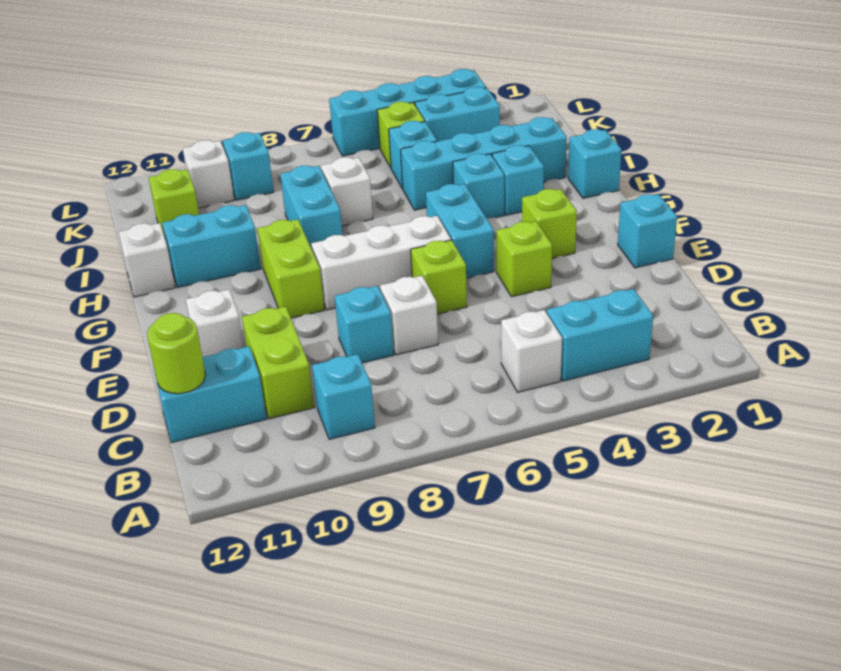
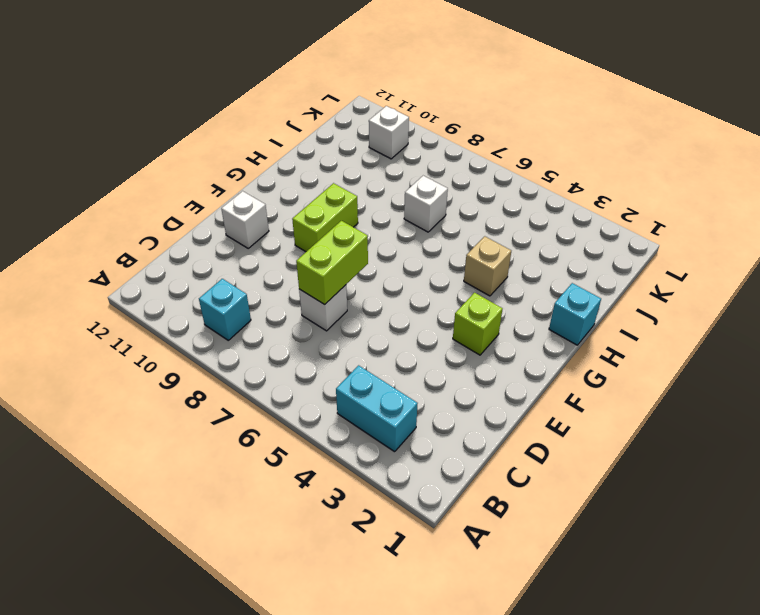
lime brick D7:E7 level 2 -> lime brick C10:D10 level 1
tan brick H4 level 1 -> cyan brick H4 level 1
none -> white brick B5 level 1
none -> cyan brick C11:C12 level 1
none -> cyan brick D8 level 1
none -> cyan brick E1 level 1

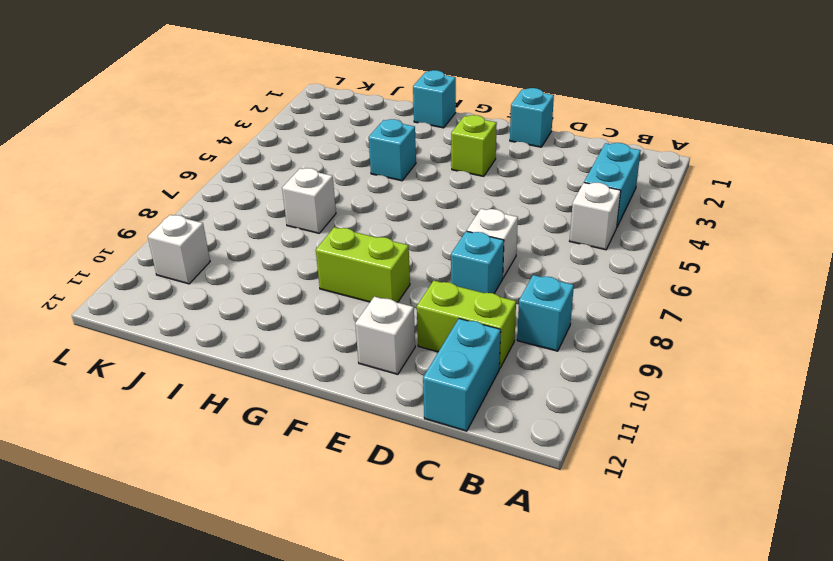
none -> lime brick E4 level 1
none -> lime brick E6 level 1
none -> cyan brick F5:G5 level 1
none -> white brick F6:F8 level 1

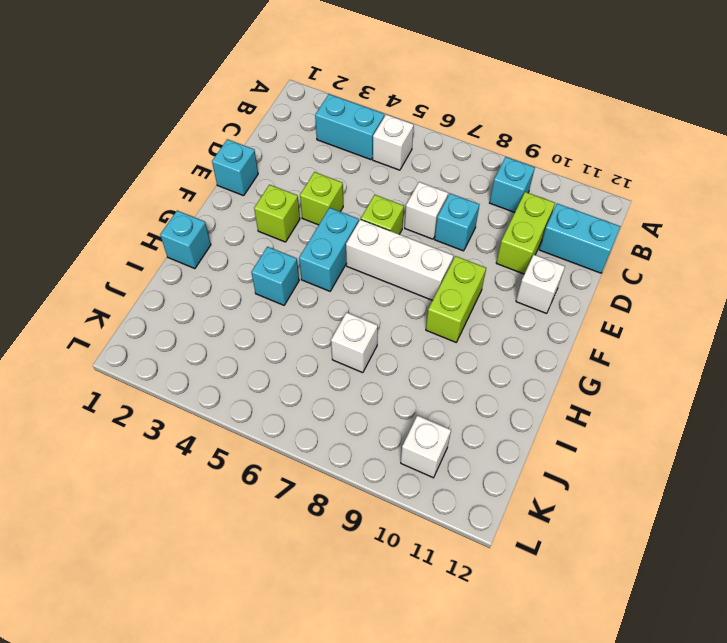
none -> cyan brick H3 level 1
none -> cyan brick H8:I8 level 1
none -> cyan brick H10:H11 level 1
none -> white brick H12 level 1

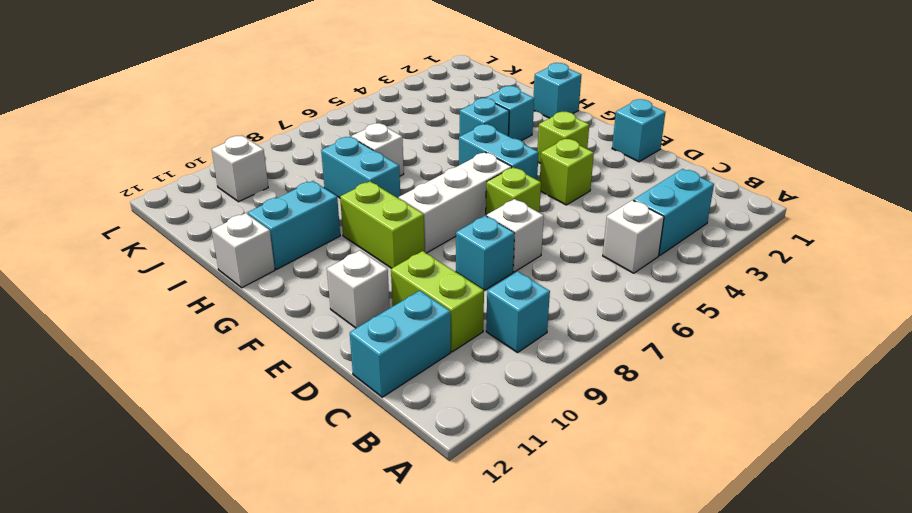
none -> cyan brick I2:I5 level 1
none -> cyan brick J5 level 1
none -> lime brick J11 level 1
none -> cyan brick K3:K4 level 1

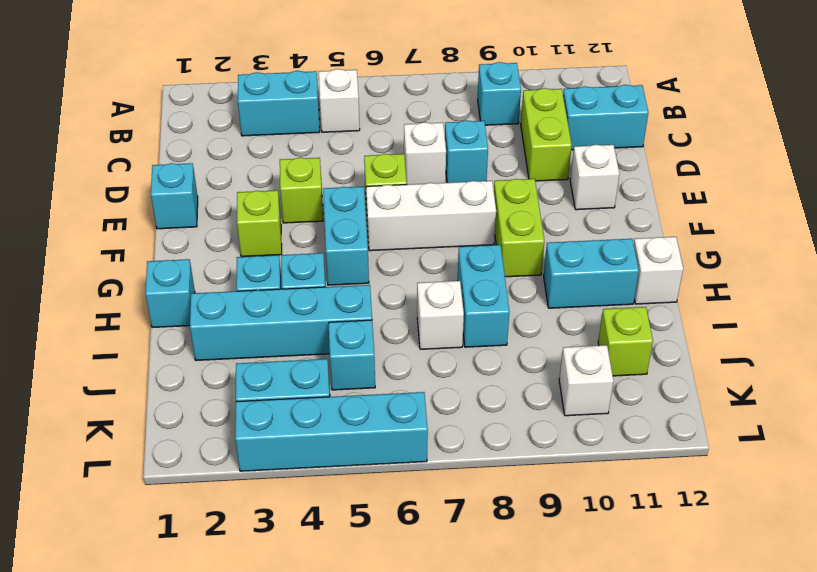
none -> lime brick K5 level 1
none -> cyan brick K9 level 1
none -> lime round brick C12 level 2

